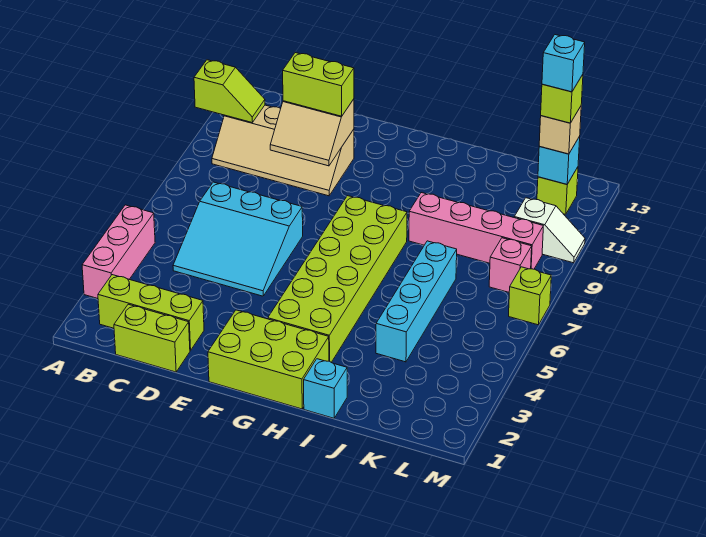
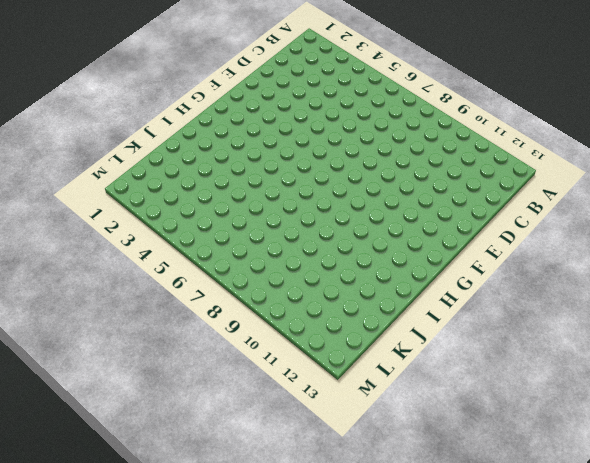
none -> pink brick A3:A5 level 1
none -> lime brick B2:D2 level 1
none -> tan slope B10:E11 level 1 top 11

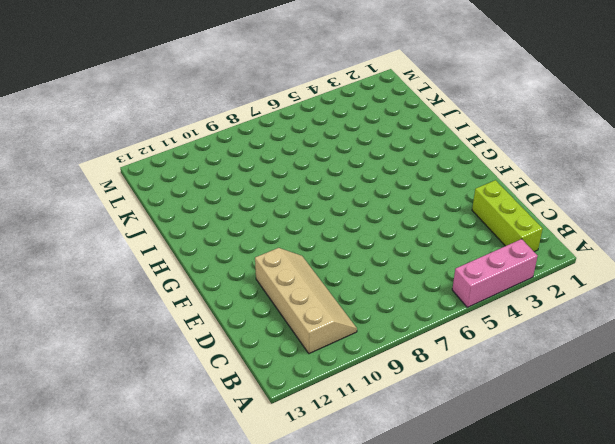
none -> lime brick C1:D1 level 1
none -> cyan slope C5:E7 level 1 top 7
none -> lime brick F1:H2 level 1

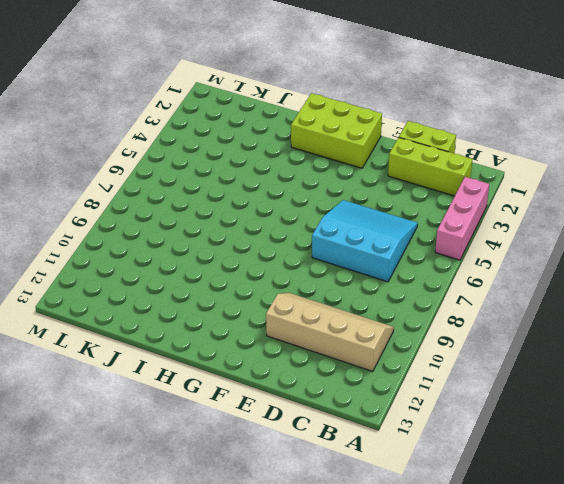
none -> lime brick G3:H8 level 1
none -> cyan brick I1 level 1
none -> pink brick I9:L9 level 1

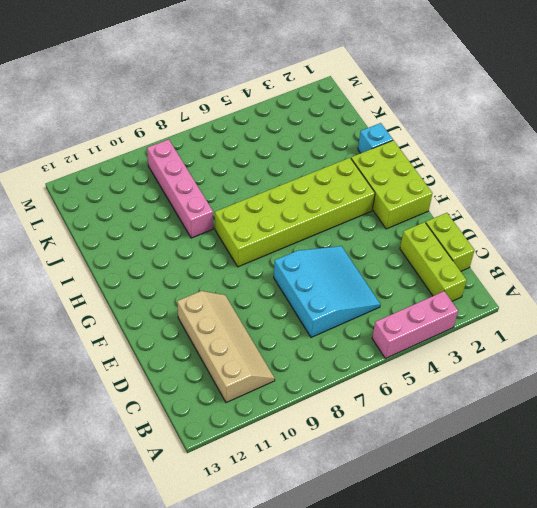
none -> cyan brick J4:J7 level 1
none -> pink brick L8 level 1
none -> white slope L10:M10 level 1 top L

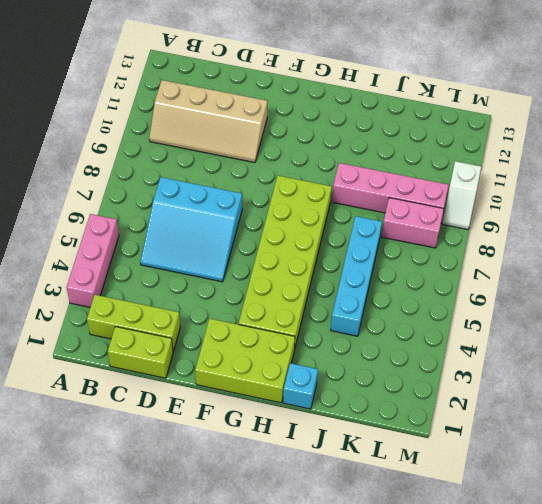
pink brick K8:L8 level 1 -> pink brick L8 level 1
white slope M9:M10 level 1 top 10 -> white slope L10:M10 level 1 top L
none -> lime brick L12 level 1
none -> lime brick M7 level 1
none -> lime slope A11:B11 level 2 top A

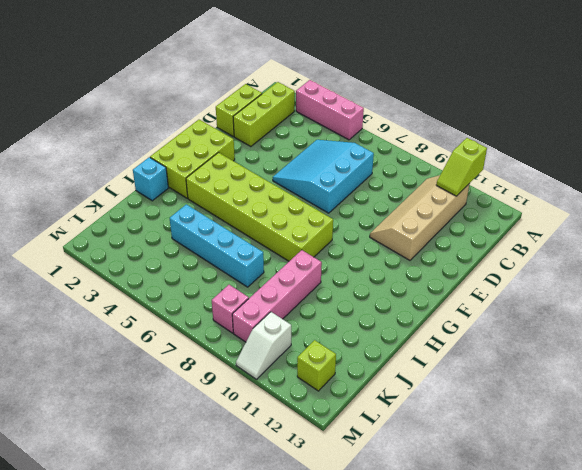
none -> lime brick M7 level 1
none -> tan slope D10:E11 level 2 top 11
none -> cyan brick L12 level 2

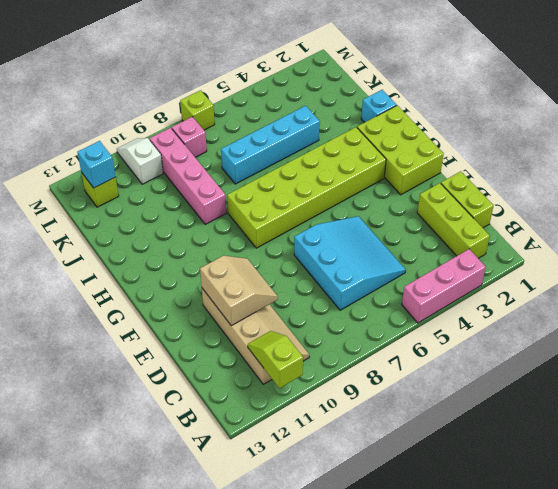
none -> lime brick D11:E11 level 3
none -> tan brick L12 level 3
none -> lime brick L12 level 4

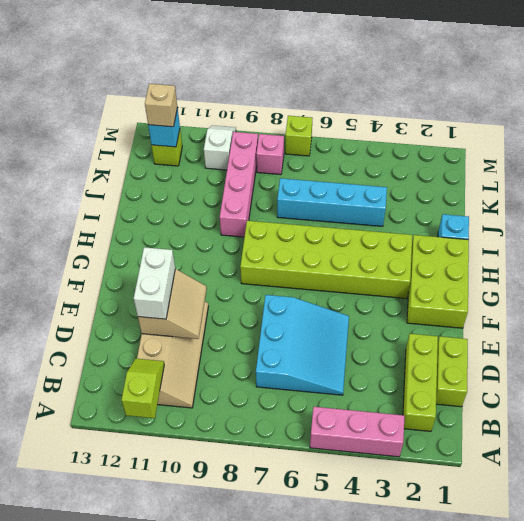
white brick D11:E11 level 3 -> lime brick D11:E11 level 3
none -> lime brick L12 level 4
none -> cyan brick L12 level 5

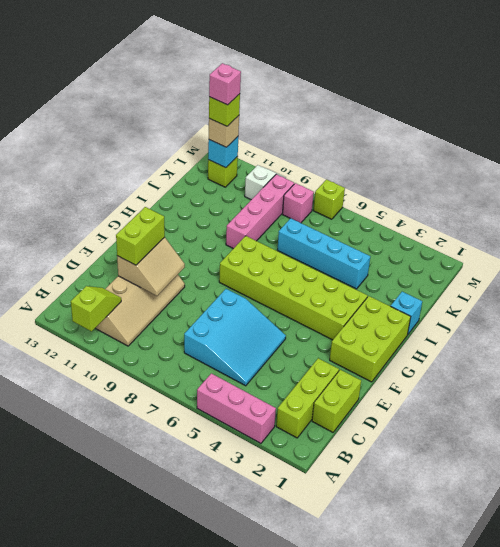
pink brick L12 level 5 -> cyan brick L12 level 5

